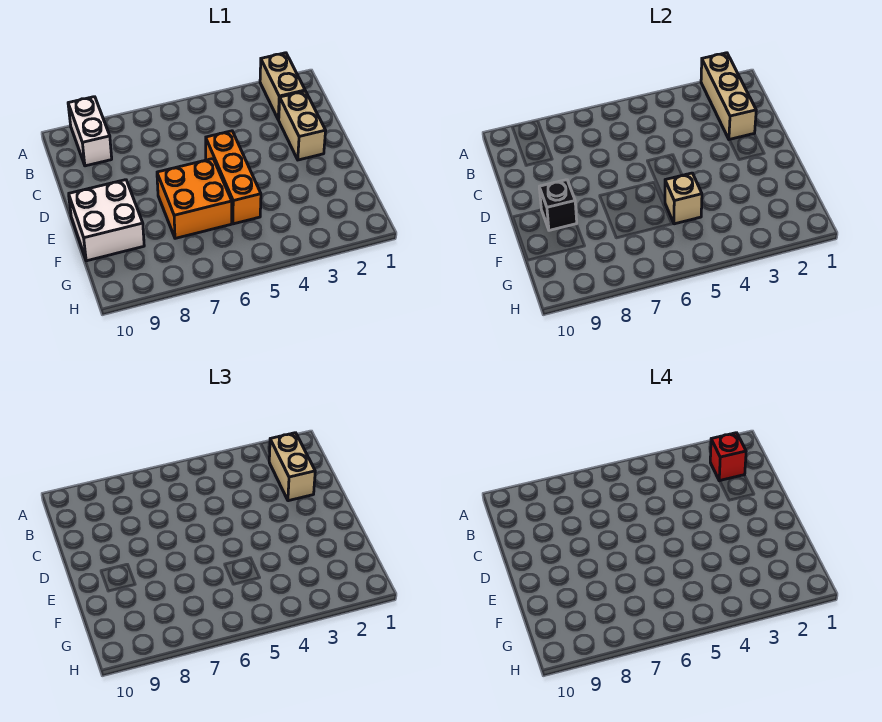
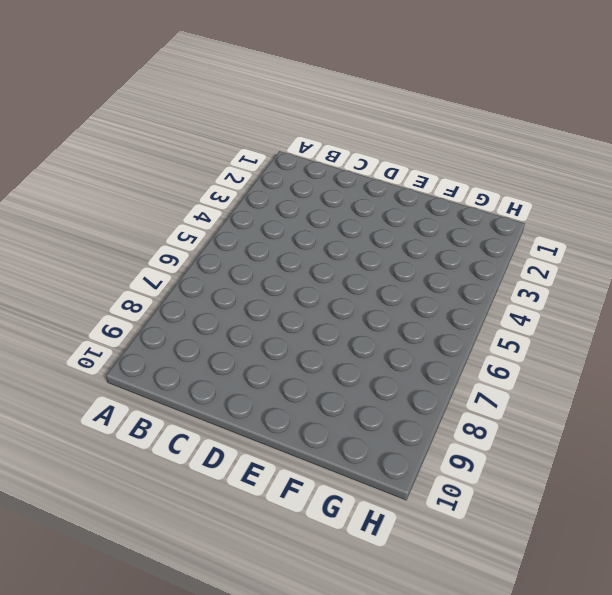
none -> tan brick A2:B2 level 1
none -> white brick A9:B9 level 1

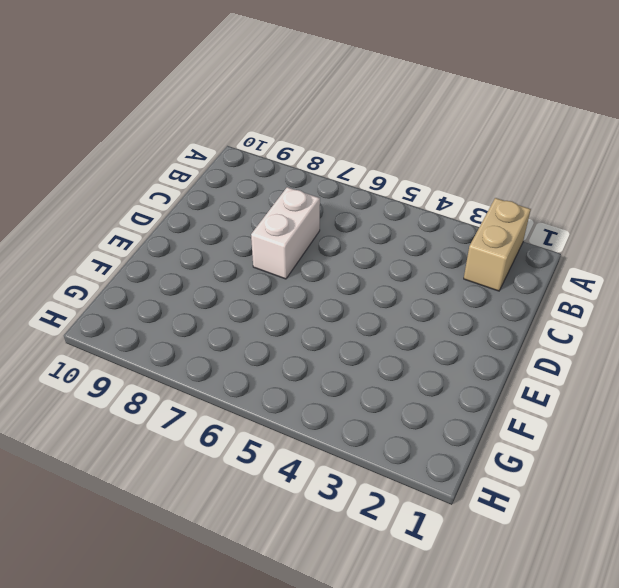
white brick C7:D7 level 1 -> white brick A9:B9 level 1
none -> tan brick C2:D2 level 1
none -> orange brick D5:F5 level 1

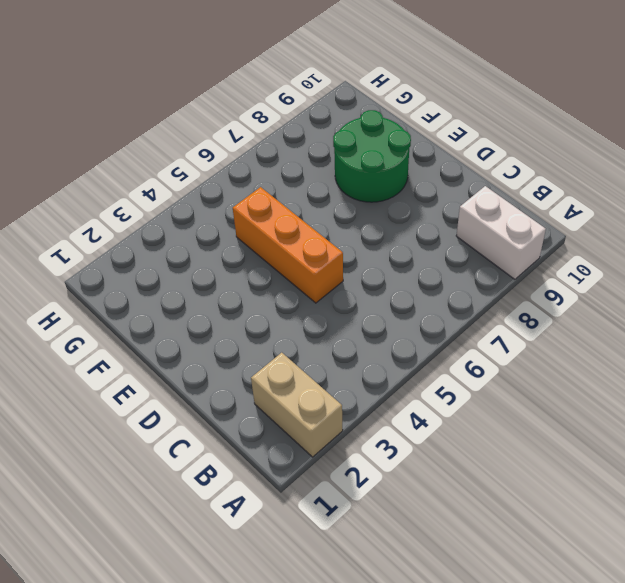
green round brick E8:F9 level 1 -> white brick E9:F10 level 1
none -> tan brick C2:D2 level 1
none -> orange brick E6:F7 level 1

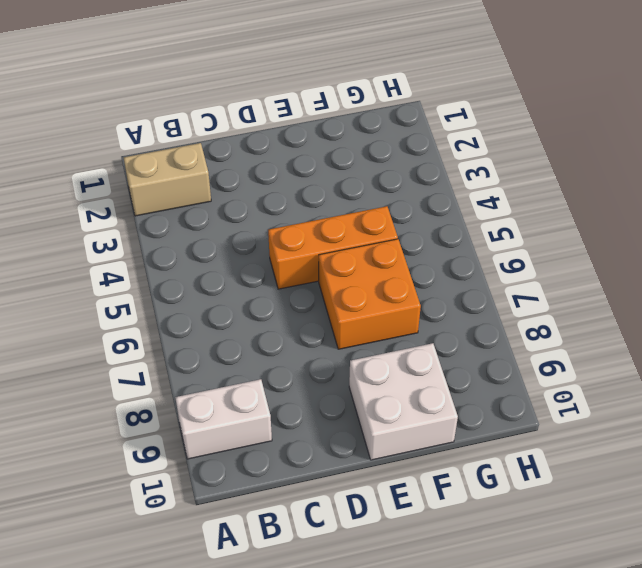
none -> tan brick C2:D2 level 1
none -> tan brick A2:C2 level 2

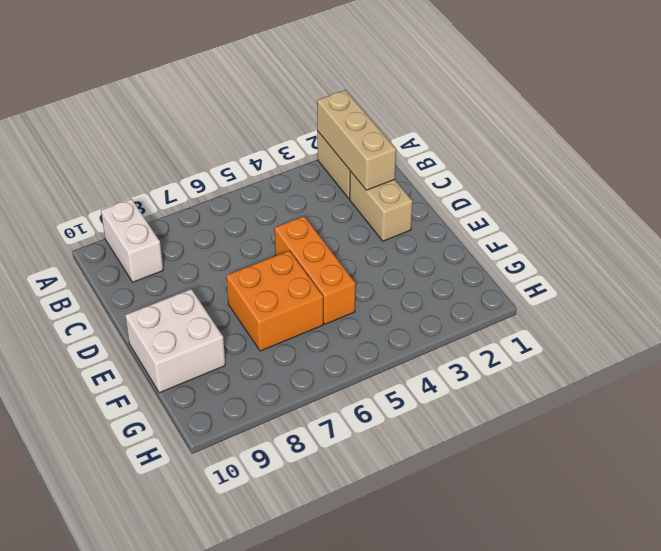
none -> black brick E9 level 2
none -> tan brick F5 level 2

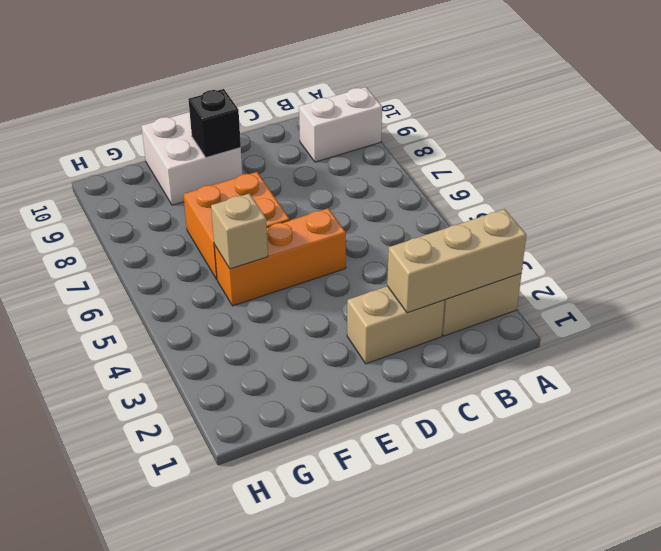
none -> tan brick B2:C2 level 3
none -> red brick B2 level 4

